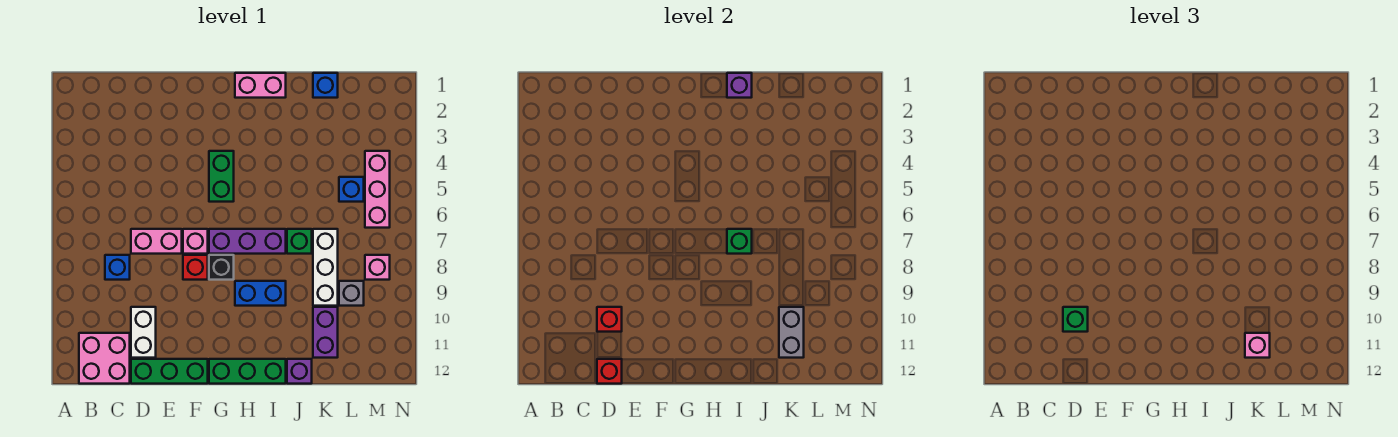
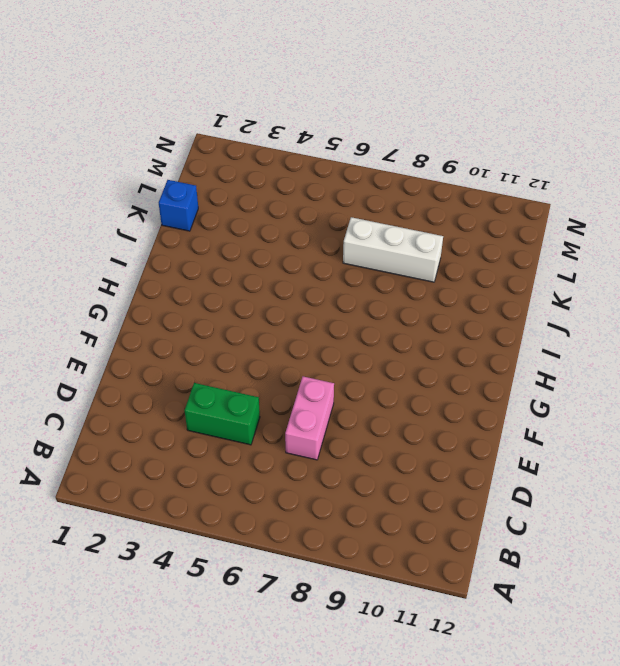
green brick D4:D5 level 1 -> green brick G4:G5 level 1
none -> pink brick B11:C12 level 1
none -> blue brick C8 level 1
none -> white brick D10:D11 level 1

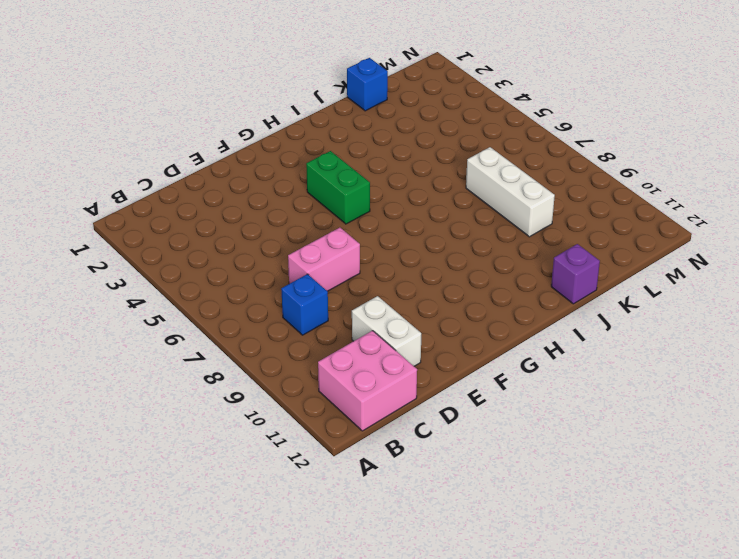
none -> green brick D12:F12 level 1
none -> pink brick F7 level 1
none -> red brick F8 level 1

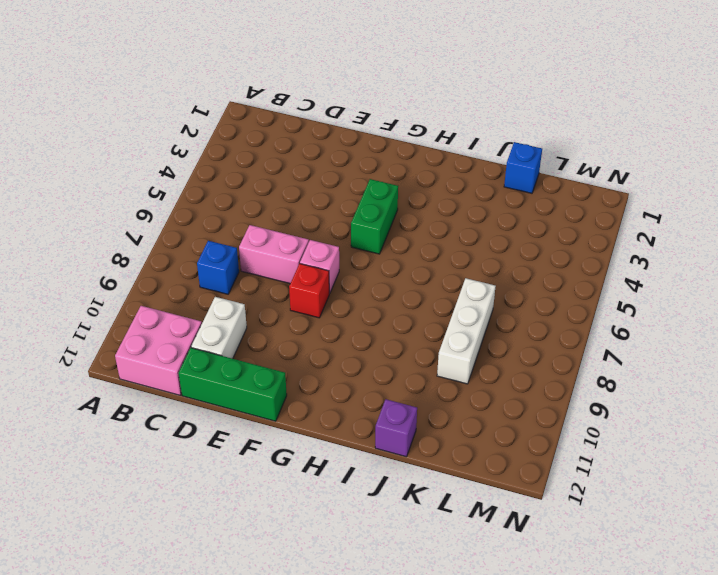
none -> purple brick G7:I7 level 1
none -> black brick G8 level 1
none -> green brick G12:I12 level 1

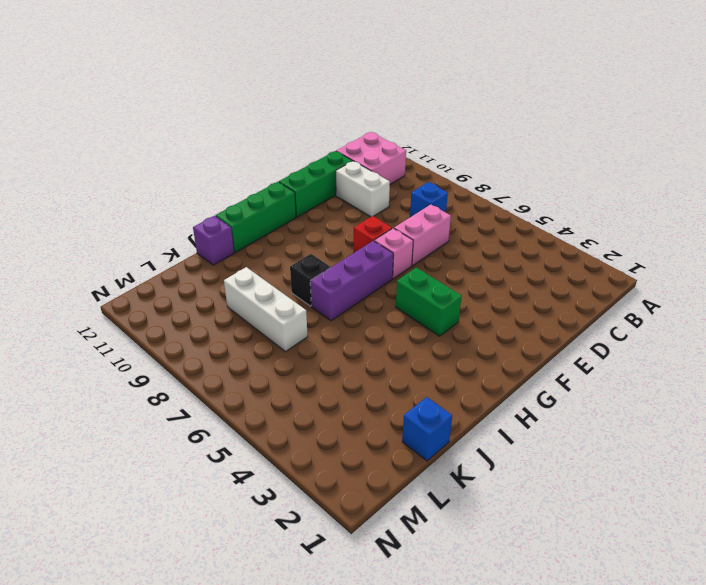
black brick I8 level 1 -> black brick G8 level 1
none -> pink brick H1:I1 level 1
none -> blue brick H9:I9 level 1
none -> green brick J7 level 1

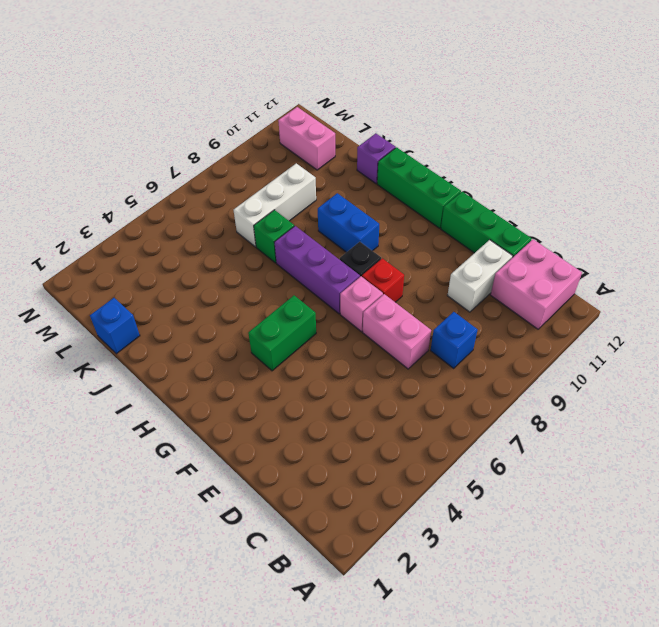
pink brick L11:M11 level 1 -> pink brick H1:I1 level 1
none -> purple brick K10:K11 level 1
none -> blue brick L5 level 1
none -> grey brick L9 level 1

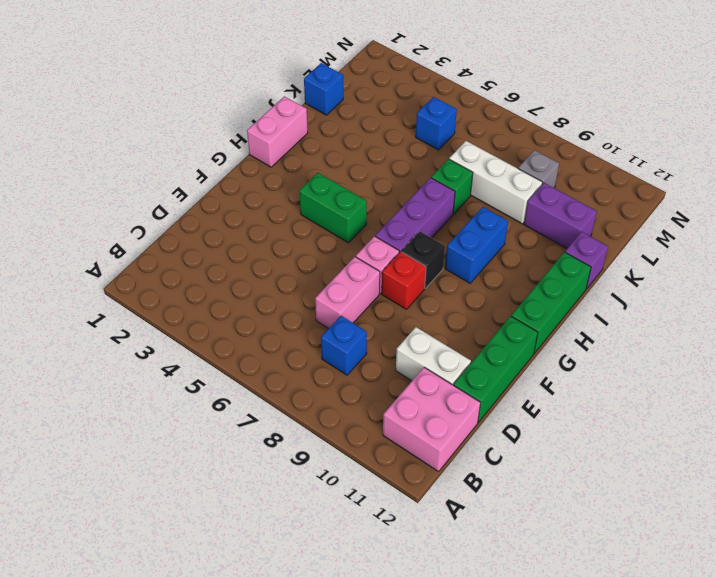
none -> pink brick M4:M6 level 1
none -> pink brick M8 level 1
none -> red brick D10 level 2

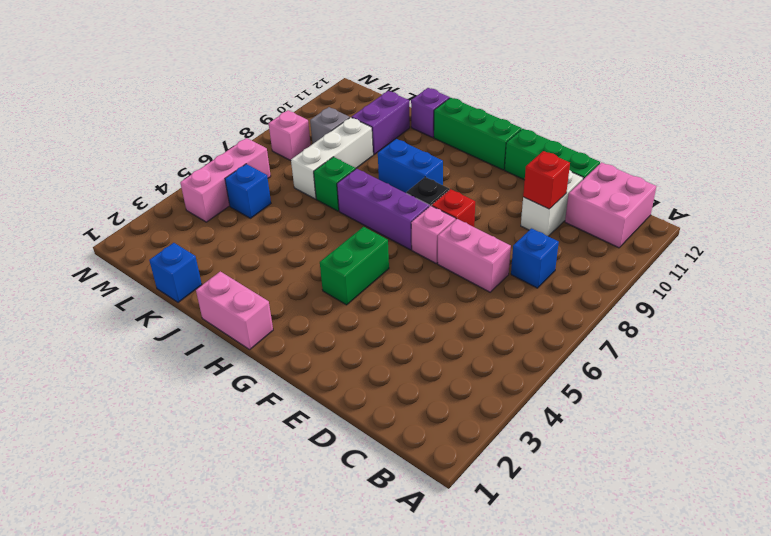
none -> red brick D12 level 2
none -> purple brick I1 level 2
none -> green brick I7 level 2

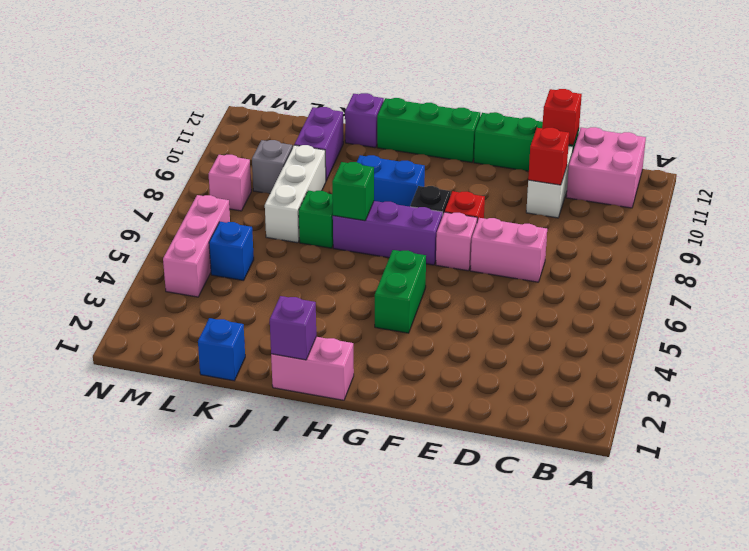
none -> blue brick C8 level 1
none -> grey brick K10:K11 level 2
none -> green brick D10 level 3

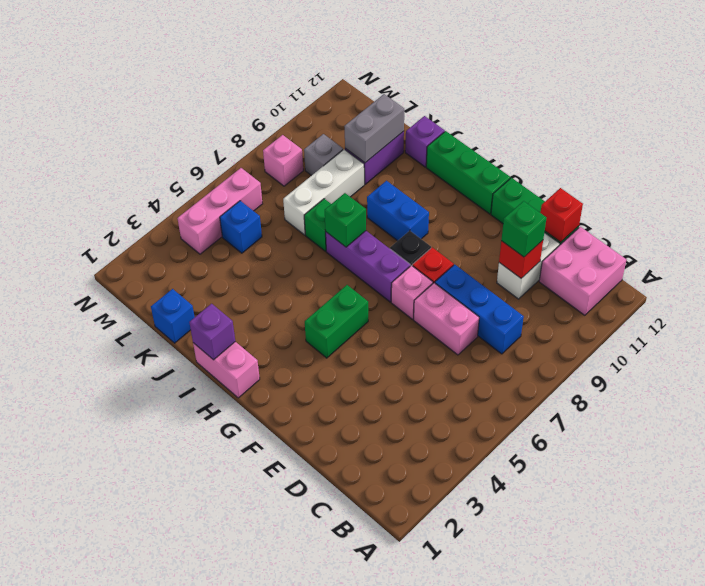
blue brick C8:E8 level 1 -> blue brick C8 level 1
none -> pink brick K11 level 3

